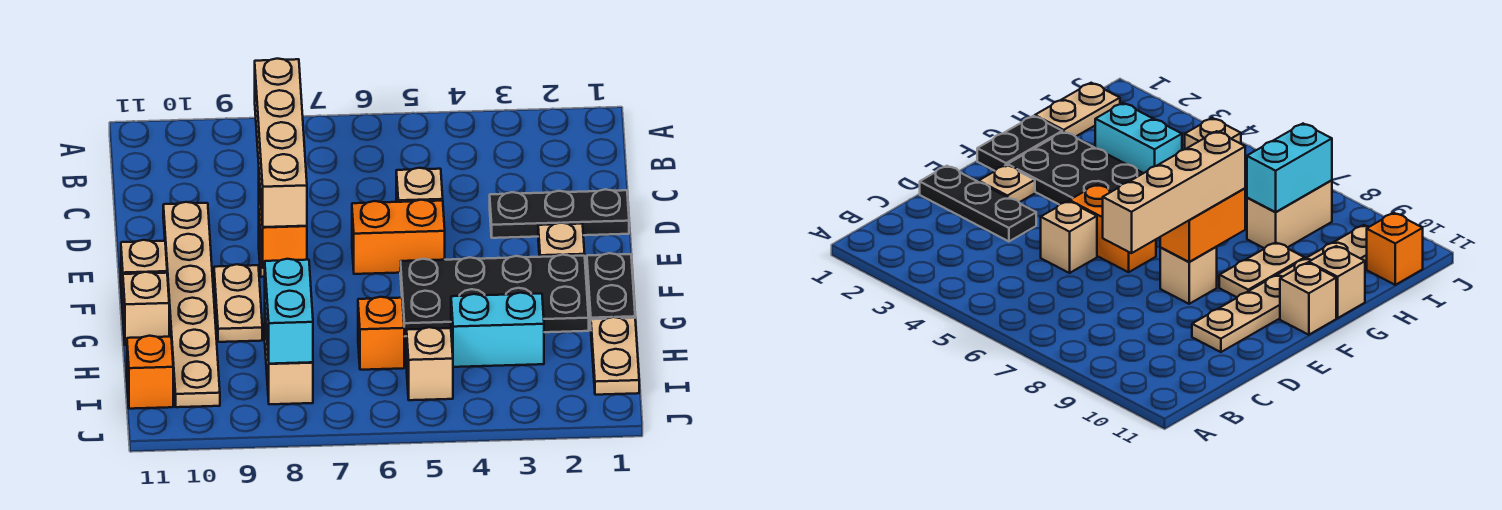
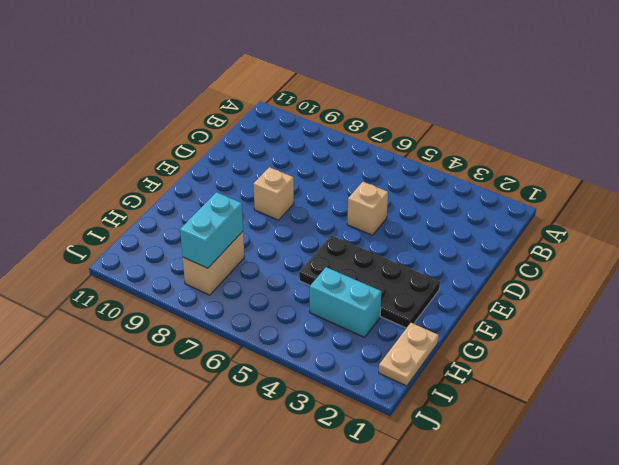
none -> black plate D1:D3 level 1
none -> tan plate D10:I10 level 1
none -> tan plate E2 level 1

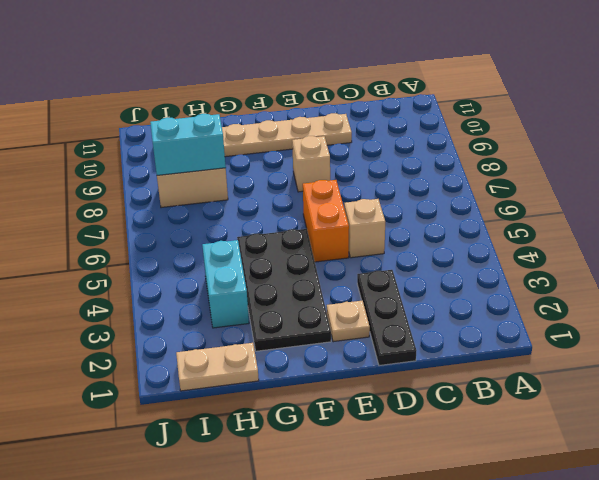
none -> black plate F1:G1 level 1
none -> tan plate F9:G9 level 1
none -> tan brick F11 level 1

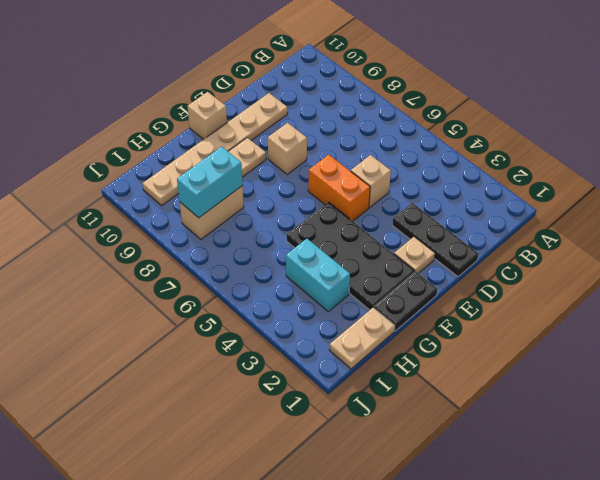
none -> tan brick G11 level 1
none -> orange brick H6 level 1
none -> tan brick I5 level 1

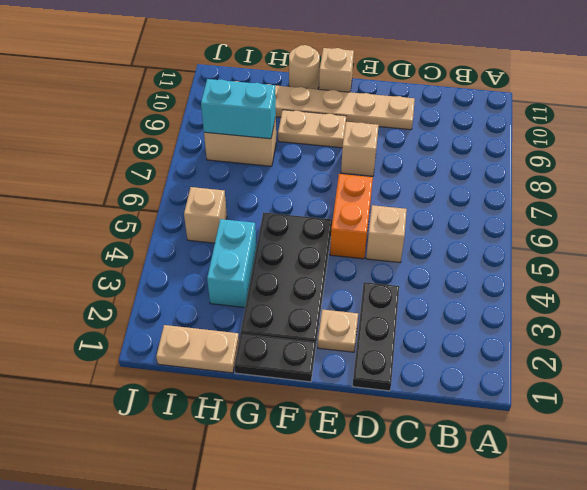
tan round brick G11 level 1 -> tan brick G11 level 1
none -> orange brick H6 level 1
none -> orange brick I11 level 1
none -> orange brick E8:F8 level 2

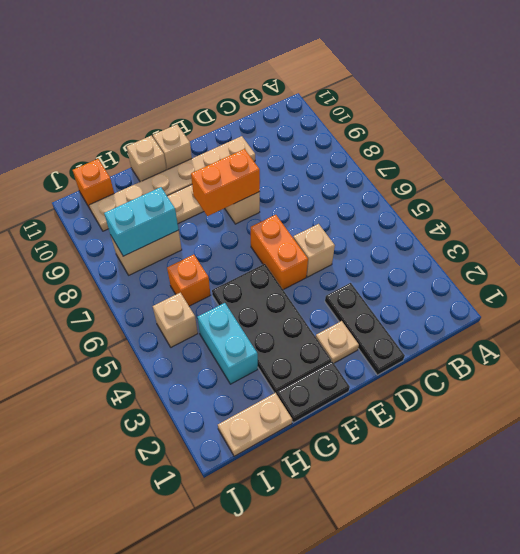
none -> tan brick C8:F8 level 3

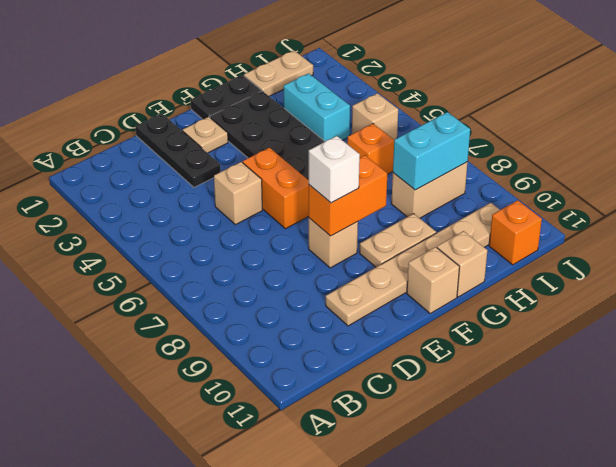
white brick E8 level 3 -> tan brick C8:F8 level 3

